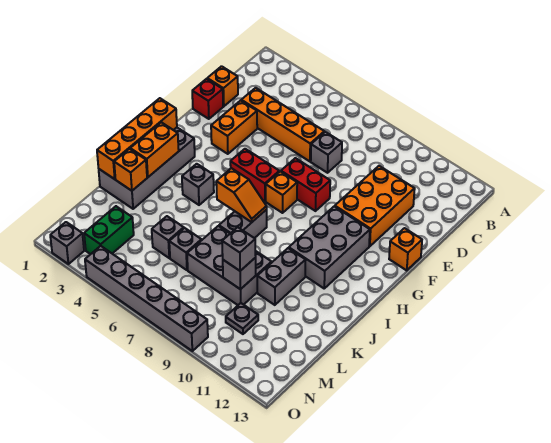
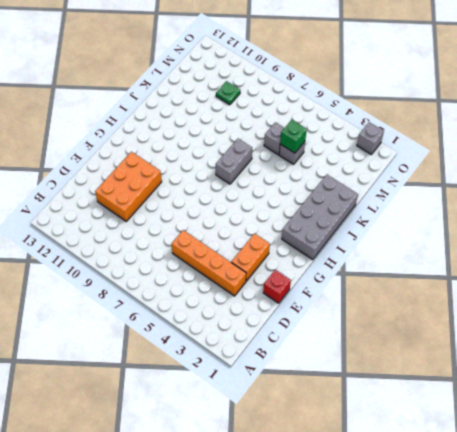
green brick L5 level 2 -> none
green plate M10 level 1 -> grey plate M10 level 1
none -> orange brick D1 level 1
none -> grey brick D7 level 1
none -> red brick F7:F8 level 1

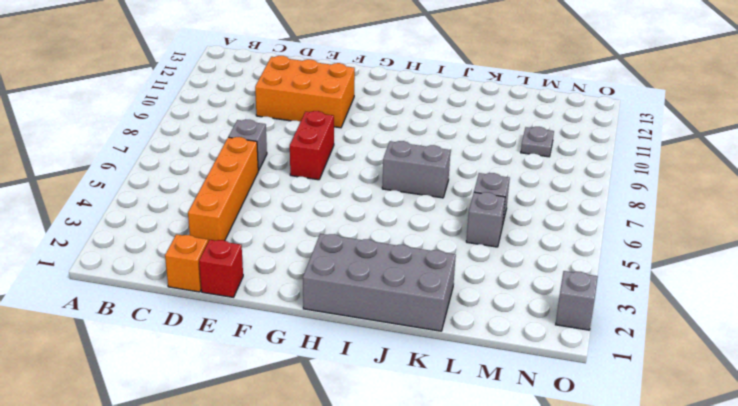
none -> orange brick E3:F3 level 1
none -> orange brick F13 level 1
none -> red brick G5:G6 level 1

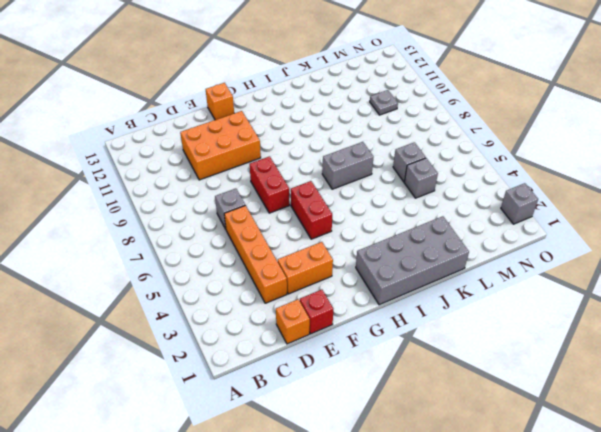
none -> orange brick G7 level 1
none -> grey brick G10:I11 level 1
none -> grey brick I4 level 1

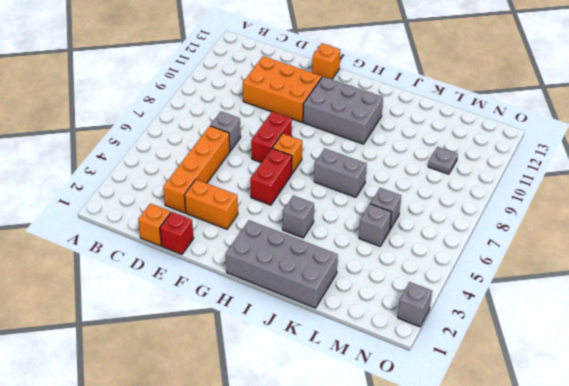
none -> grey brick J10:K10 level 1
none -> grey brick K7:L9 level 1
none -> green brick M3:N3 level 1

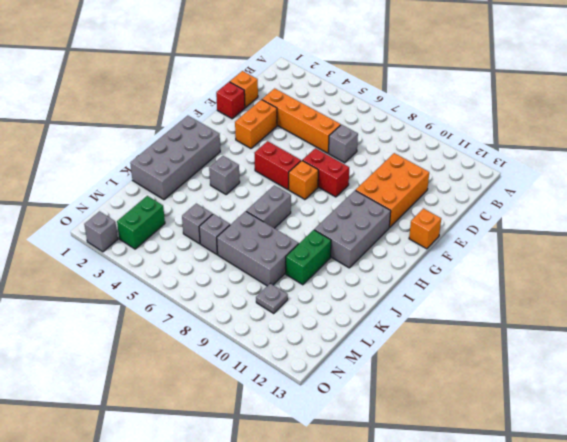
green brick J10:K10 level 1 -> grey brick J10:K10 level 1
none -> grey brick O4:O9 level 1
none -> orange brick H1:K1 level 2
none -> orange brick I2:J2 level 2

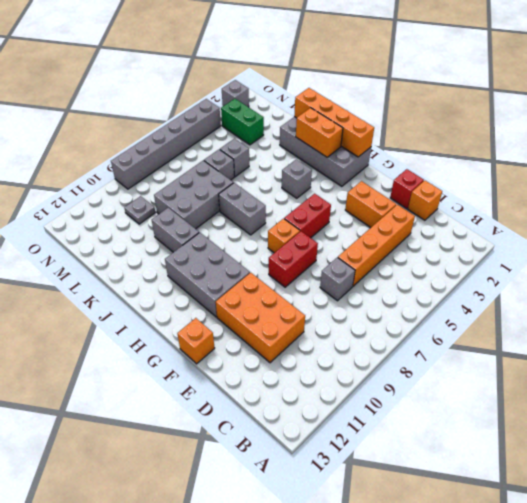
none -> orange slope I6:I7 level 2 top 6
none -> orange brick K2 level 2
none -> grey brick L9 level 2

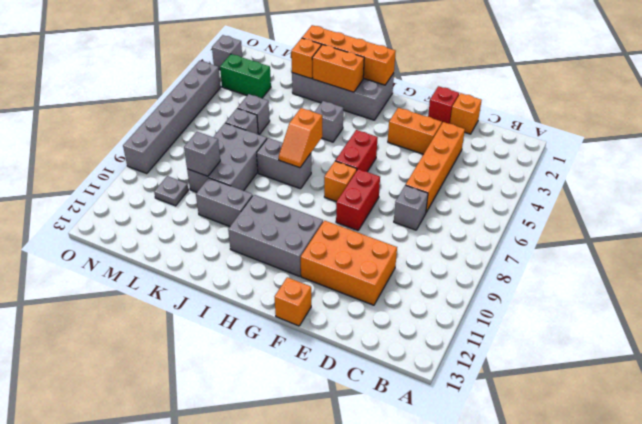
none -> grey brick L9 level 3

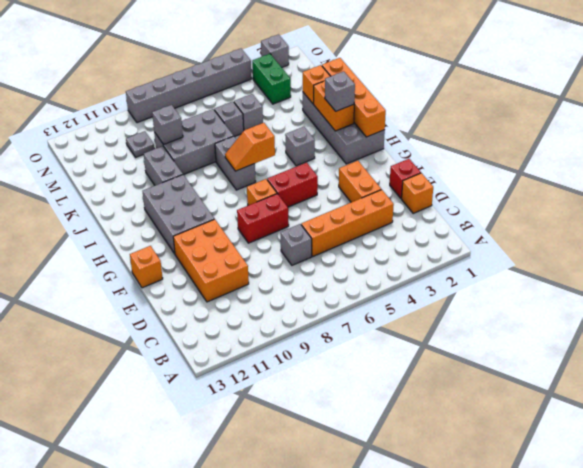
grey brick I2 level 3 -> grey brick L9 level 3

